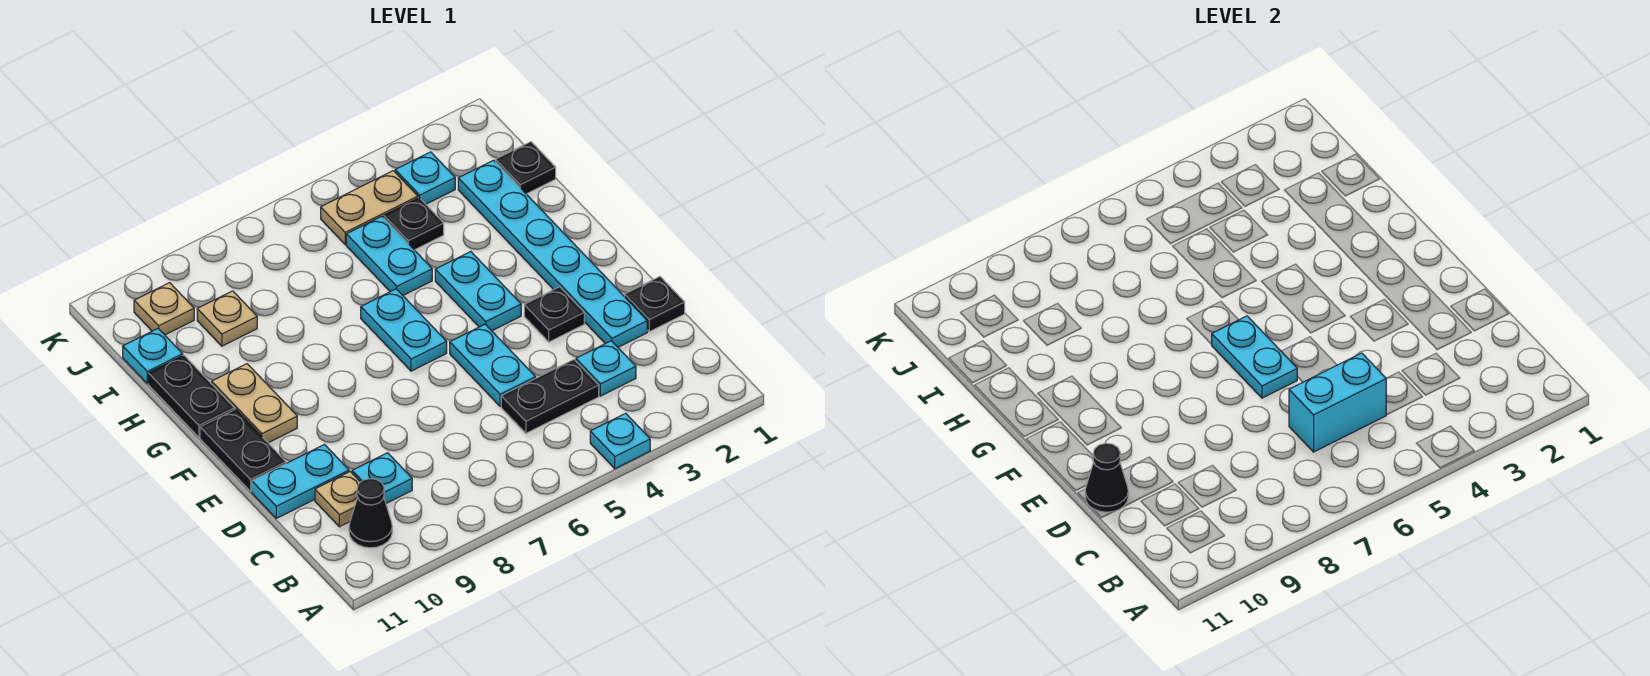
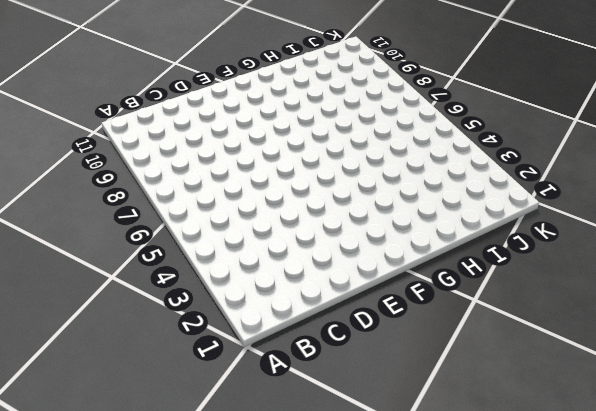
none -> cyan plate A4 level 1
none -> black cone B10 level 1
none -> cyan plate C3 level 1

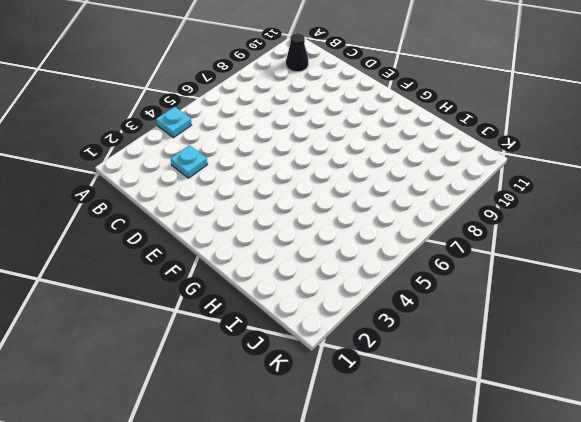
none -> black plate C4:C5 level 1
none -> cyan plate C9 level 1
none -> tan plate C10 level 1

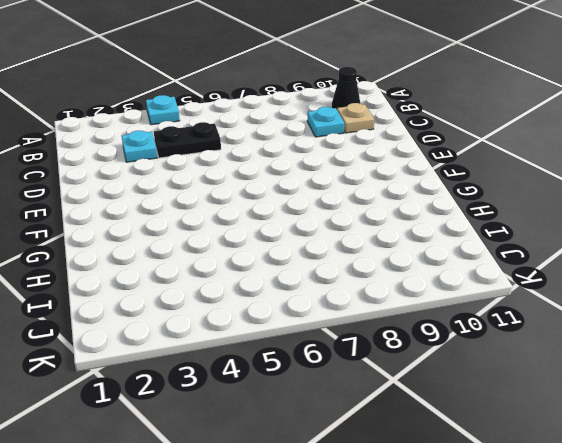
none -> black plate D1 level 1
none -> cyan plate D2:I2 level 1
none -> cyan plate D5:E5 level 1

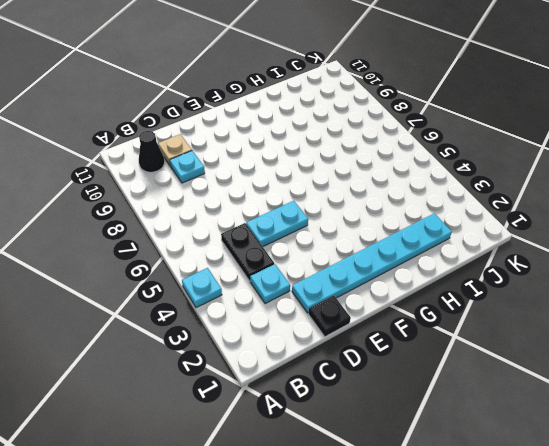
none -> cyan plate D10:D11 level 1
none -> black plate E3 level 1
none -> black plate E11:F11 level 1

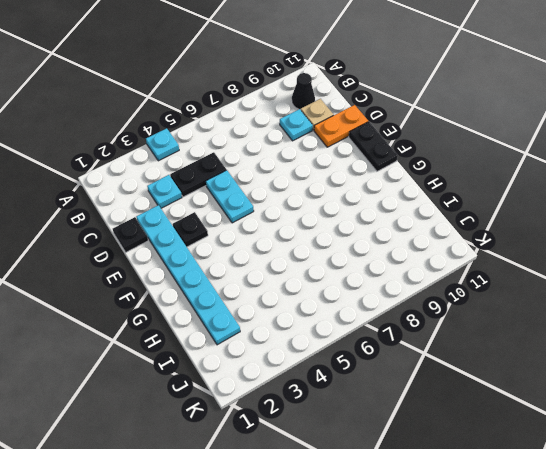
orange plate D10:D11 level 1 -> cyan plate D10:D11 level 1
none -> cyan plate F4:G4 level 1
none -> cyan plate F6:G6 level 1
none -> tan plate F10:G10 level 1

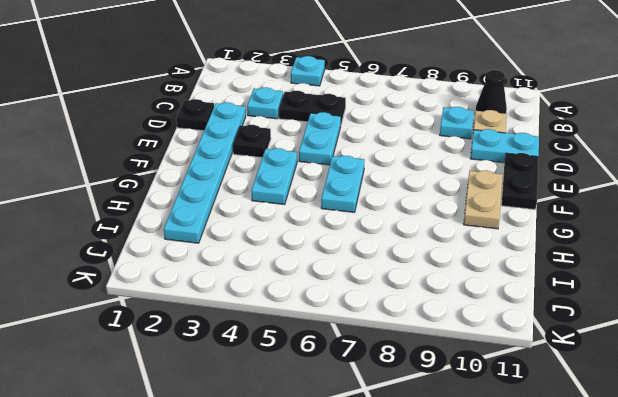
none -> black plate G11:H11 level 1
none -> cyan plate H5:I5 level 1
none -> black plate I1 level 1

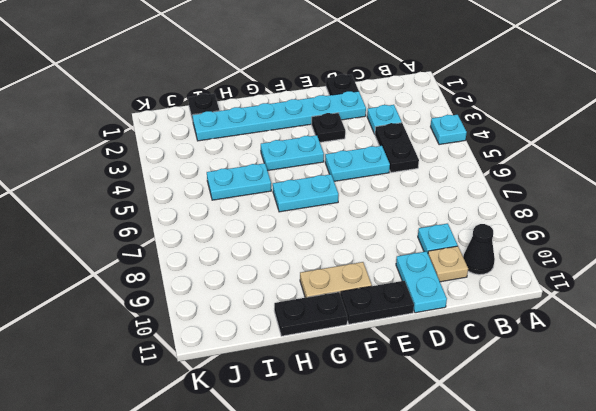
none -> black plate I4 level 1
none -> tan plate I9 level 1
none -> cyan plate I11 level 1

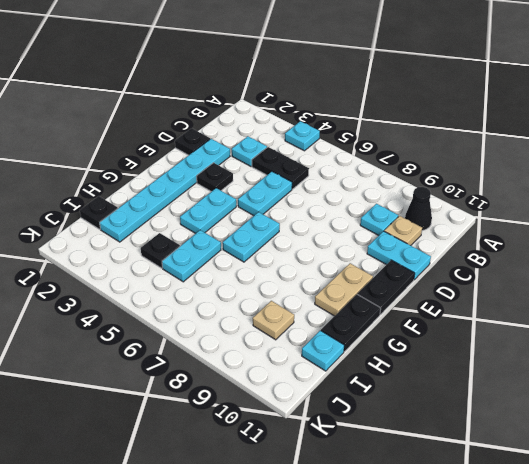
none -> cyan plate J3 level 1
none -> tan plate J4:J5 level 1
none -> tan plate J10 level 1

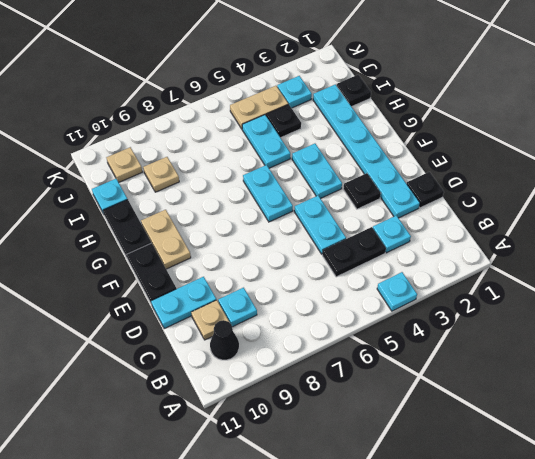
none -> cyan brick C5:C6 level 2
none -> black cone D11 level 2
none -> cyan plate E6:F6 level 2

